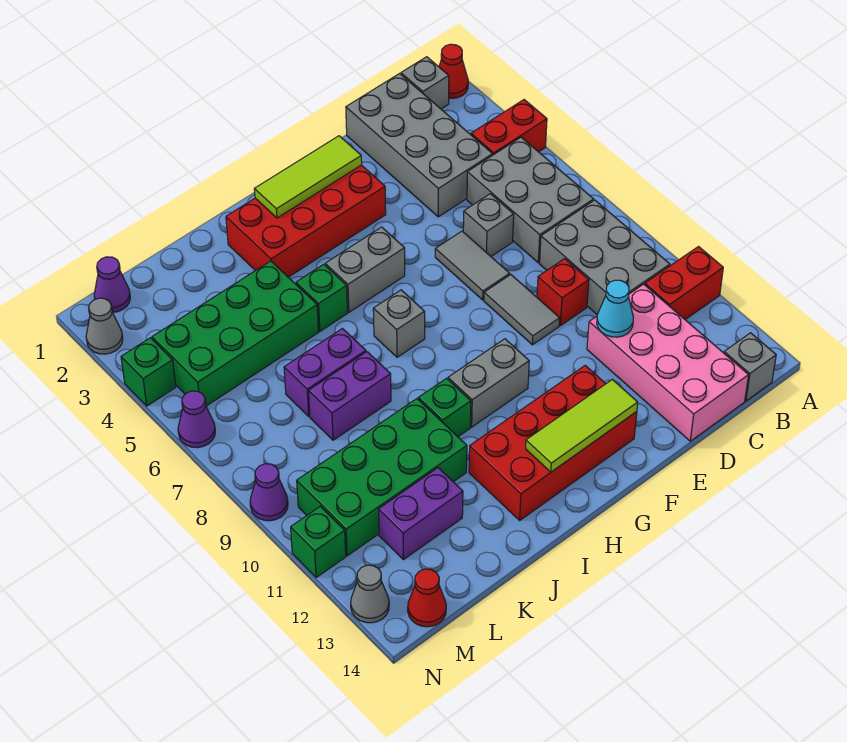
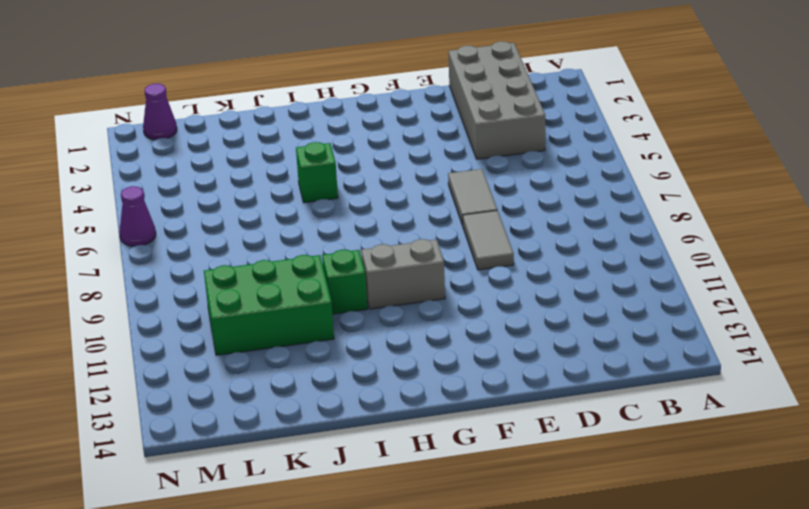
green brick J10:L11 level 1 -> green brick J10:M11 level 1
none -> red cone A1 level 1
none -> red brick A4:B4 level 1
none -> red brick A11:B11 level 1
none -> grey brick B1 level 1

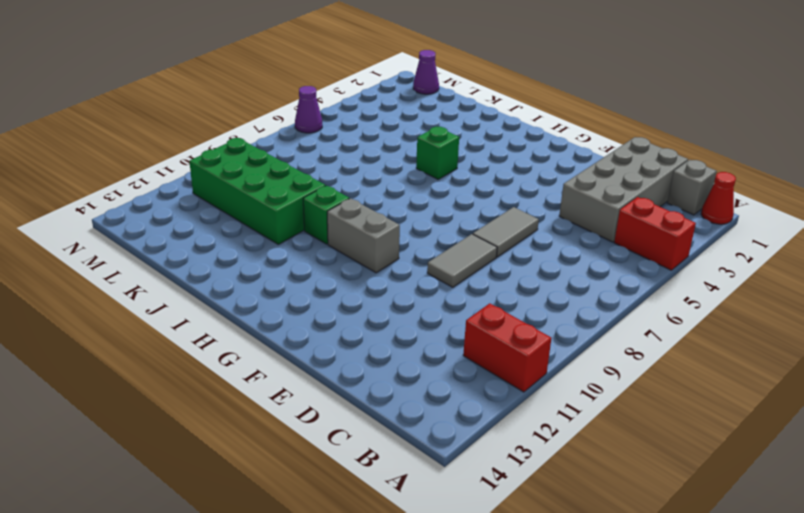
none -> grey brick B5:C7 level 1
none -> grey brick B8:C10 level 1
none -> grey brick B14 level 1
none -> pink brick C11:D14 level 1

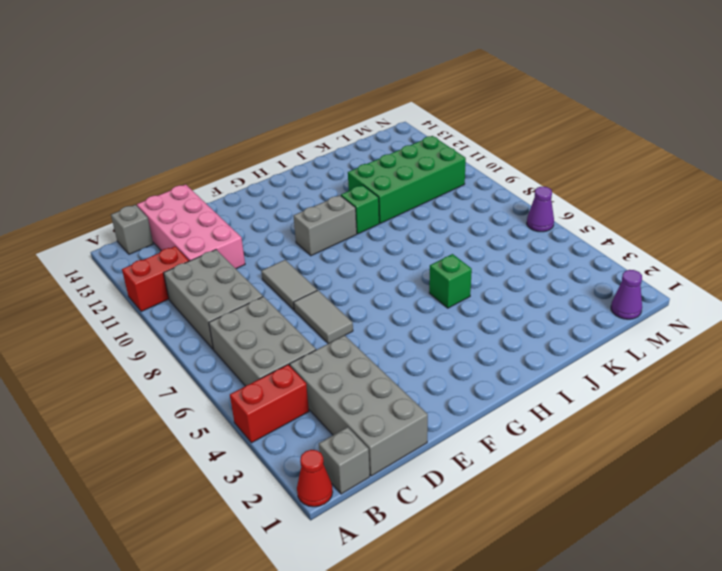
none -> grey brick D6 level 1
none -> red brick D9 level 1
none -> red brick F2:I3 level 1
none -> red brick F12:I13 level 1

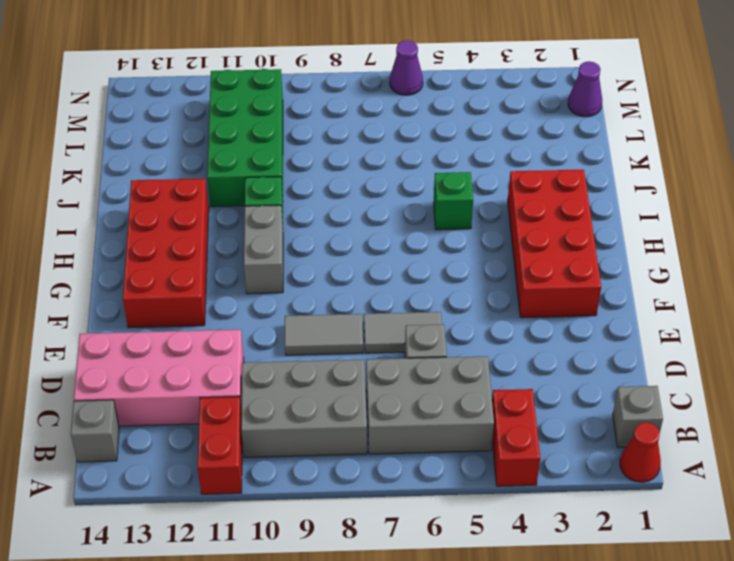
none -> grey brick C1:D4 level 1
none -> red brick D9 level 1
none -> grey brick G5:H5 level 1
none -> grey brick H7 level 1

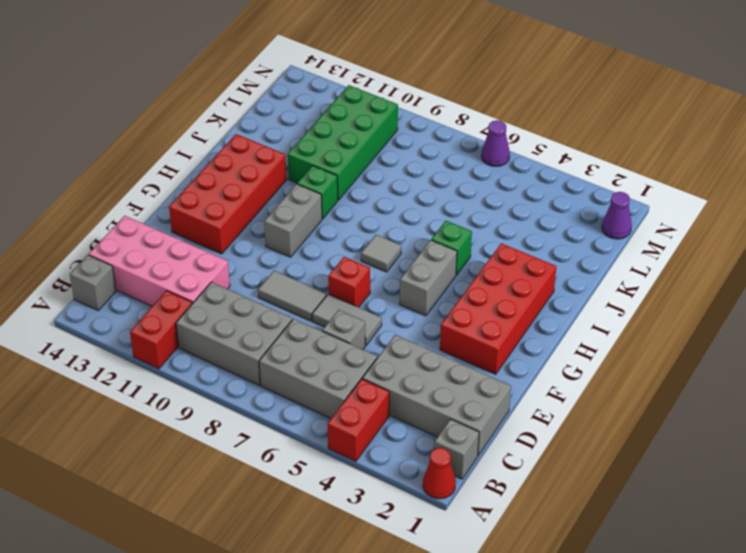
red brick F7 level 1 -> red brick D9 level 1
grey tile H7 level 1 -> grey brick H7 level 1
none -> green brick J4:M5 level 1
none -> purple brick J7:K7 level 1
none -> purple brick J8:K8 level 1
none -> purple brick K12:L12 level 1

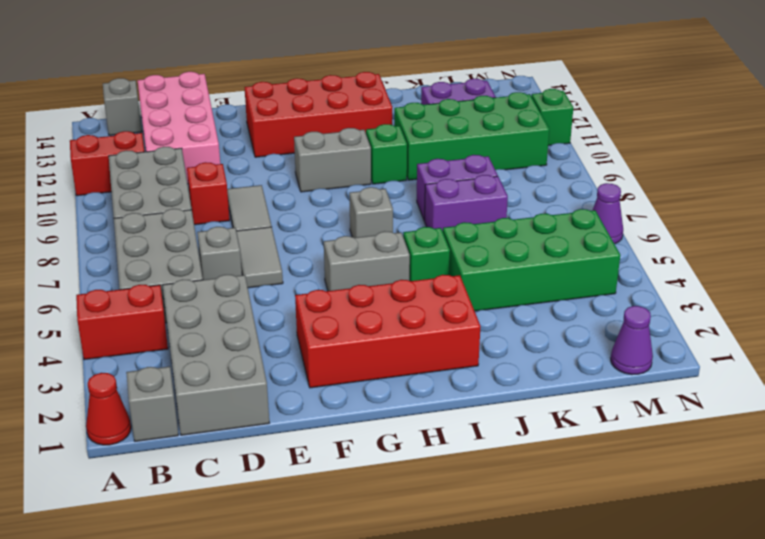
none -> red cone M14 level 1
none -> grey cone N2 level 1
none -> green brick N4 level 1
none -> purple cone N9 level 1

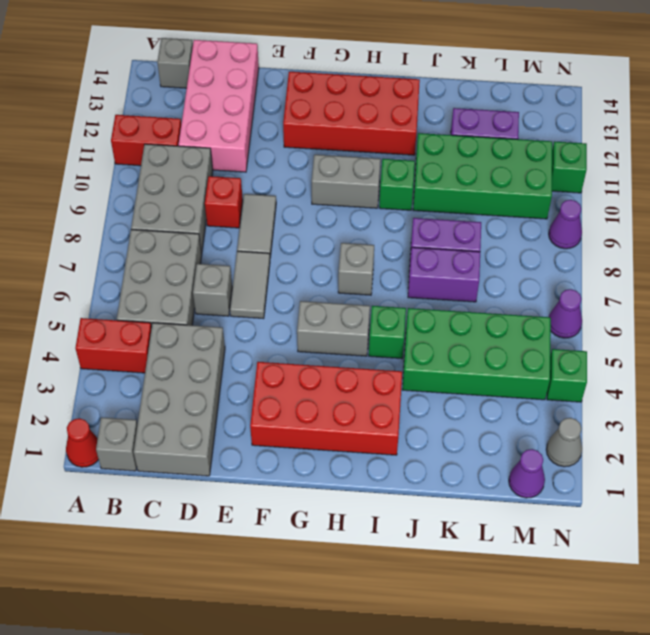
none -> red cone M14 level 1
none -> grey cone N13 level 1
none -> cyan cone D11 level 2
none -> lime tile F2:H2 level 2

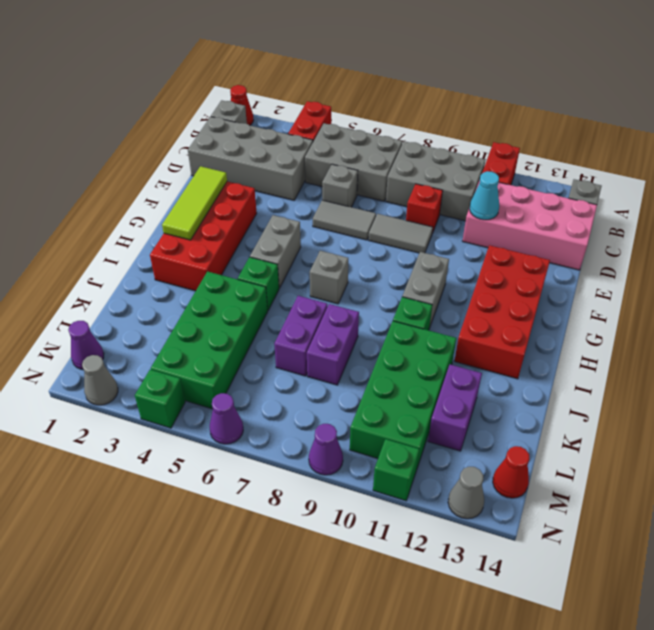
none -> lime tile F13:H13 level 2

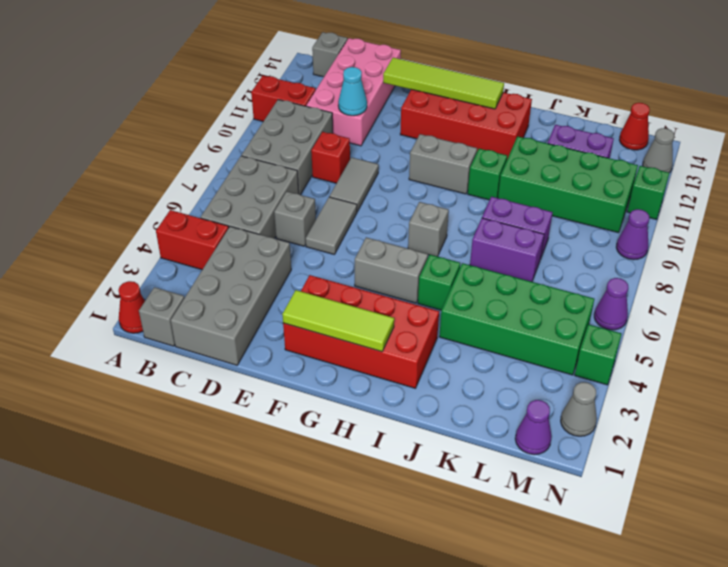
lime tile E13:H13 level 2 -> lime tile F13:H13 level 2

